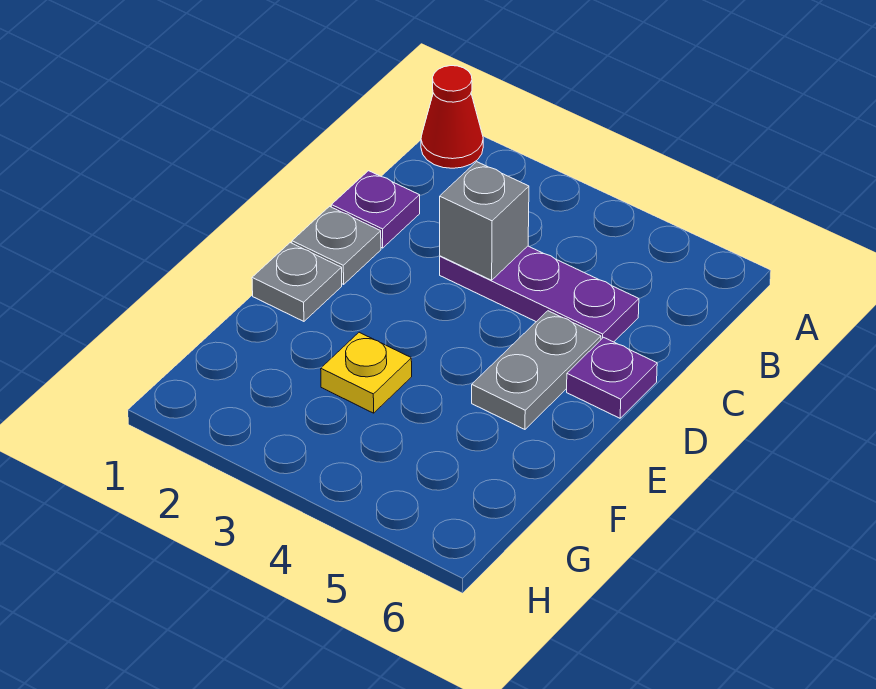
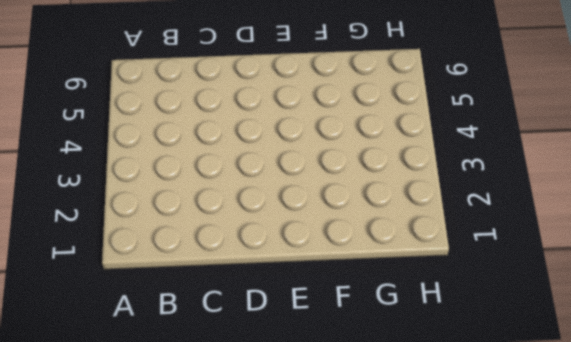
none -> red cone A1 level 1
none -> purple plate C1 level 1

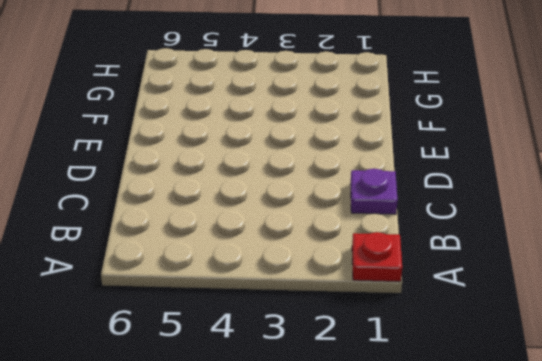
red plate A1 level 1 -> red cone A1 level 1
none -> purple plate C3:C5 level 1
none -> grey plate D1 level 1

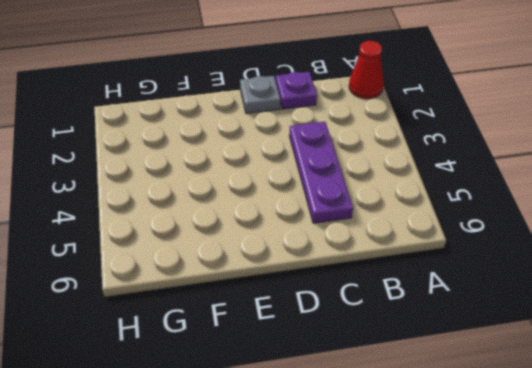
none -> grey plate D5:E5 level 1
none -> purple plate D6 level 1

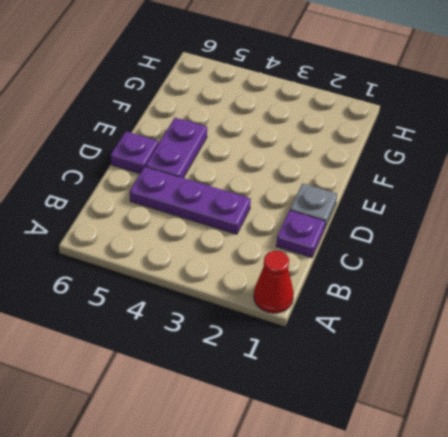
purple plate D5:E5 level 1 -> grey plate D5:E5 level 1
none -> grey plate E1 level 1
none -> yellow plate F3 level 1

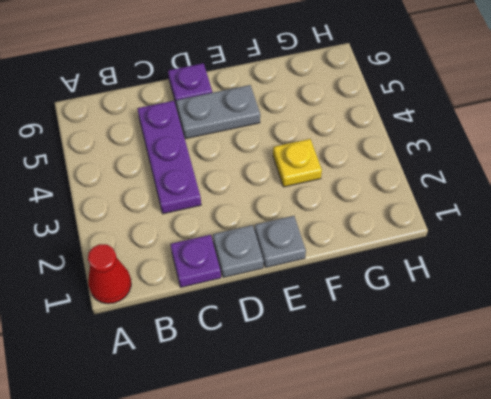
none -> grey brick C3 level 2

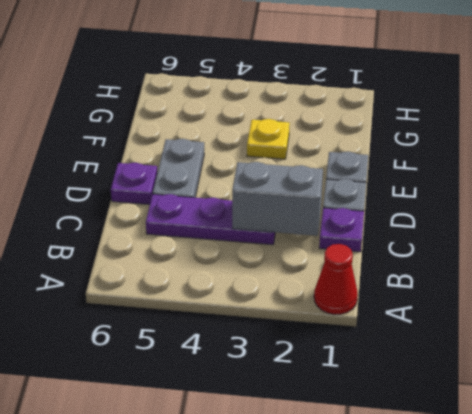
grey brick C2:C3 level 2 -> grey brick C3 level 2

